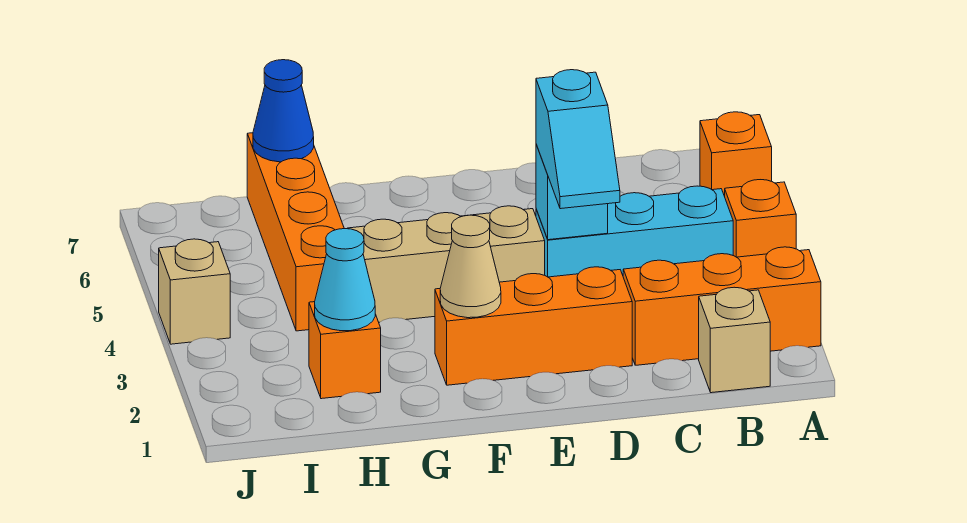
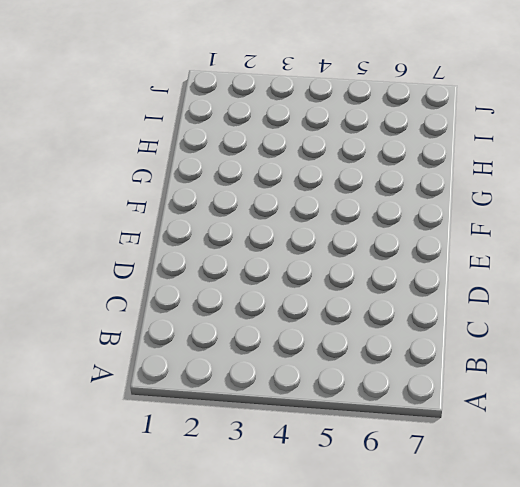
none -> orange brick A2:C2 level 1
none -> orange brick A4 level 1
none -> orange brick A6 level 1

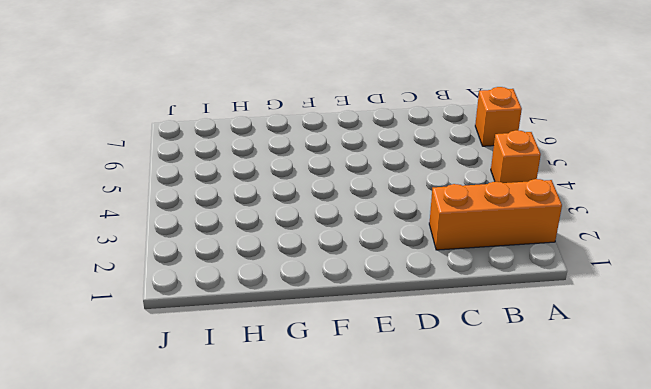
none -> tan brick B1 level 1
none -> cyan brick B4:D4 level 1
none -> orange brick D2:F2 level 1

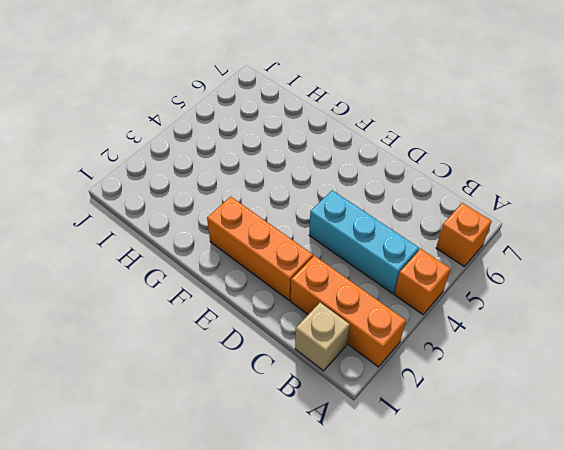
none -> tan brick E4:G4 level 1
none -> orange brick H2 level 1
none -> orange brick H4:H7 level 1

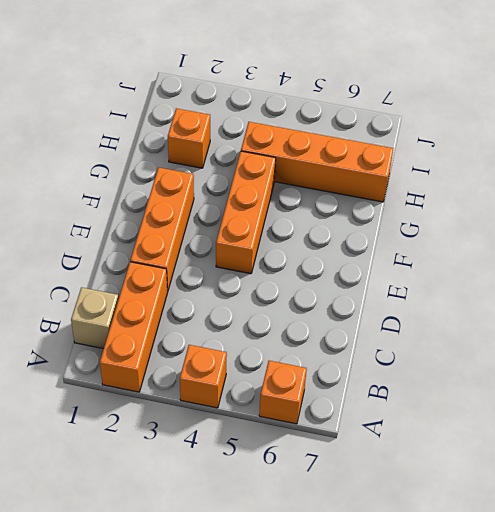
orange brick E4:G4 level 1 -> tan brick E4:G4 level 1
none -> cyan brick B4:D4 level 1
none -> tan brick J4 level 1
none -> cyan brick D4 level 2

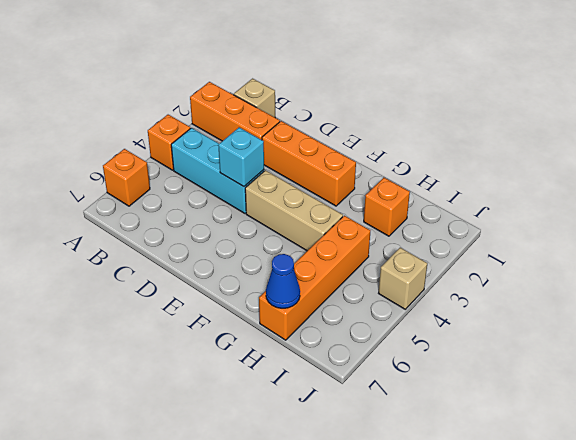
none -> tan cone F2 level 2
none -> cyan cone H2 level 2
none -> cyan slope D3:D4 level 3 top 4

